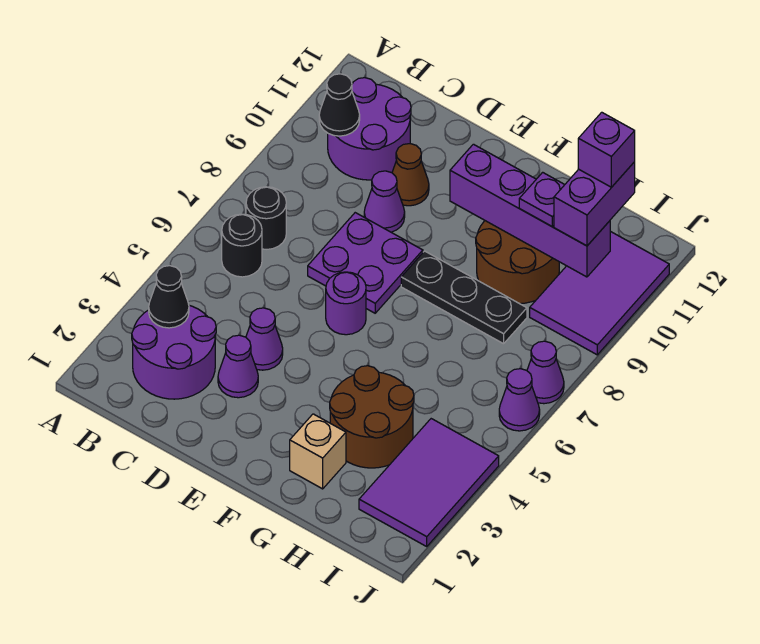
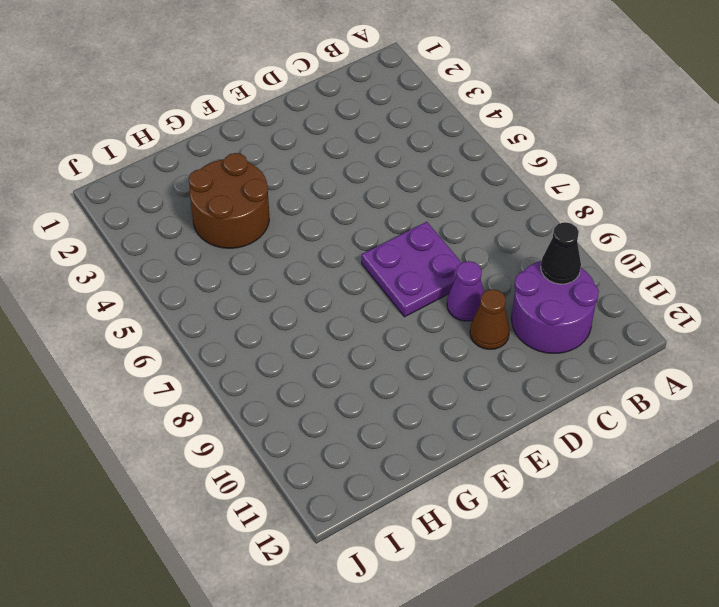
none -> purple round brick B2:C3 level 1
none -> black round brick B6 level 1
none -> black round brick B7 level 1

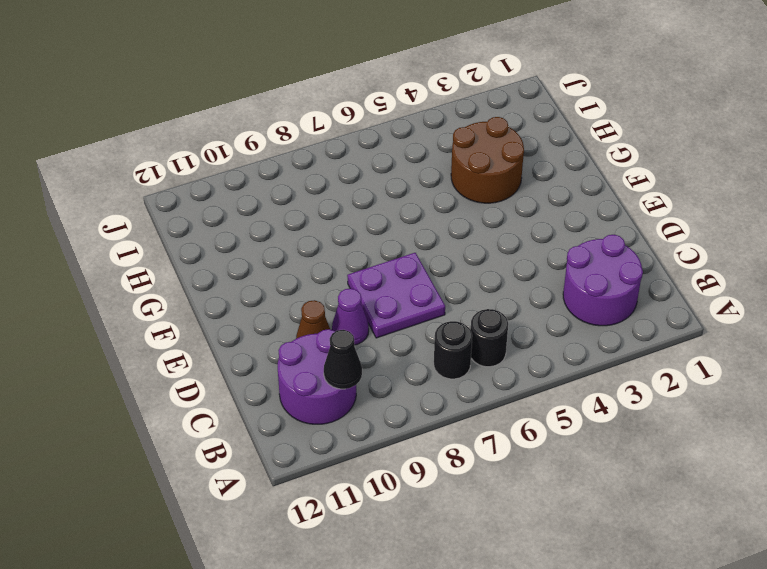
none -> purple cone D3 level 1
none -> purple cone D4 level 1
none -> purple round brick E6 level 1

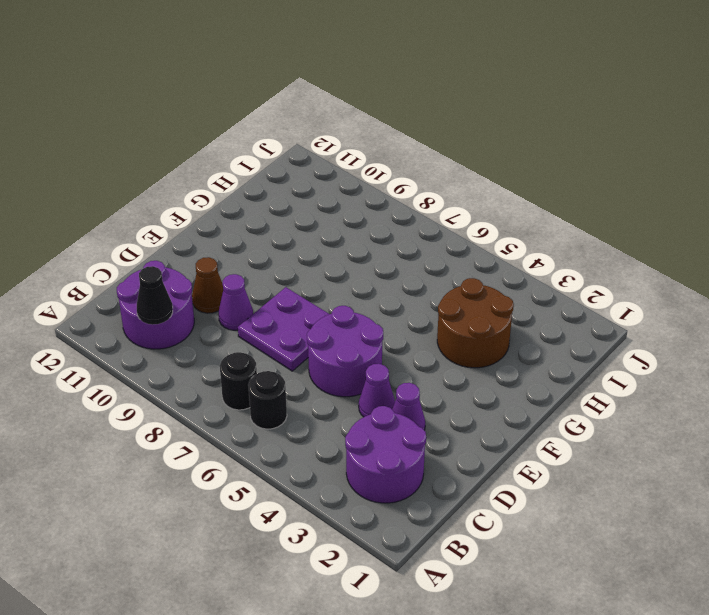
purple round brick D5:E6 level 1 -> purple round brick E6 level 1
none -> black plate F8:H8 level 1
none -> tan brick G2 level 1
none -> brown round brick G9:H10 level 1

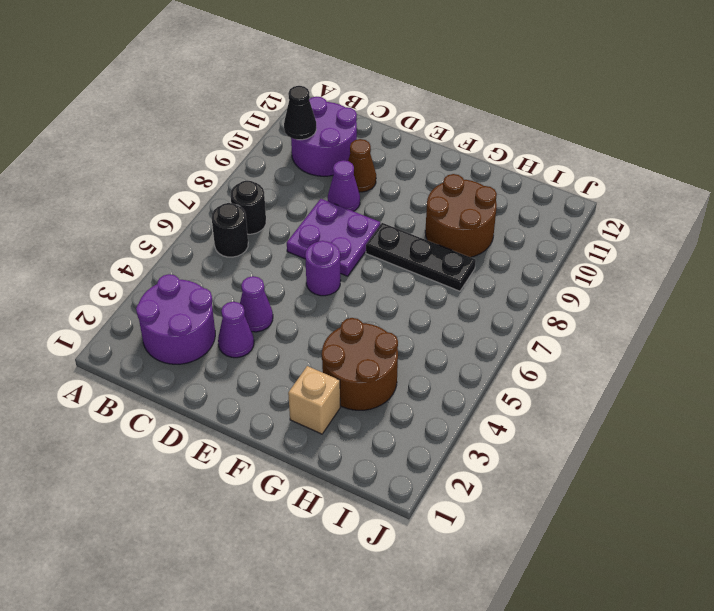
none -> purple tile I2:J4 level 1
none -> purple tile I9:J11 level 1
none -> purple cone J6 level 1

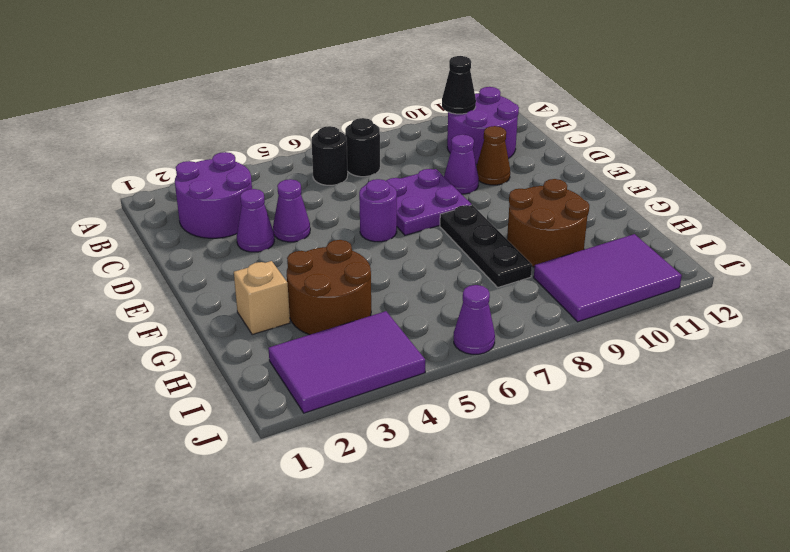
none -> purple cone J7 level 1
none -> black cone B3 level 2
none -> purple brick F10:I10 level 2

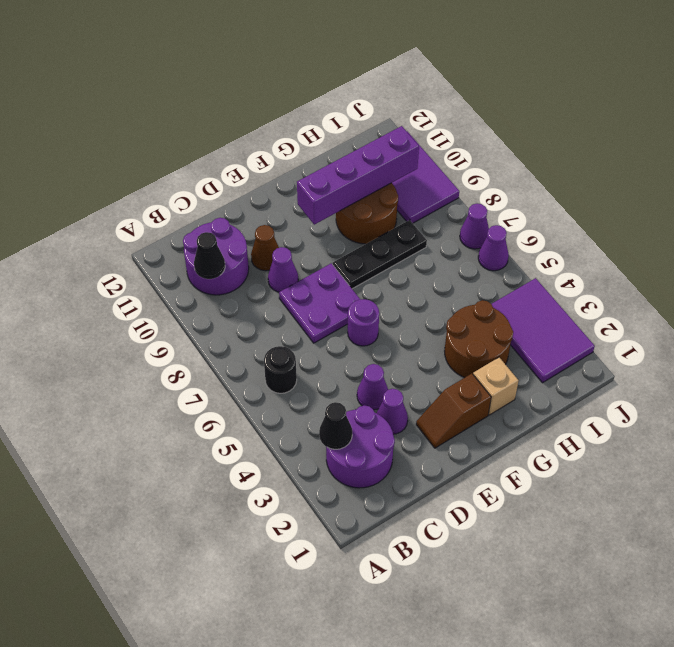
brown slope E2:F2 level 1 top F -> none
none -> black round brick B7 level 1
none -> purple plate H10 level 3
none -> purple brick I10:I11 level 3

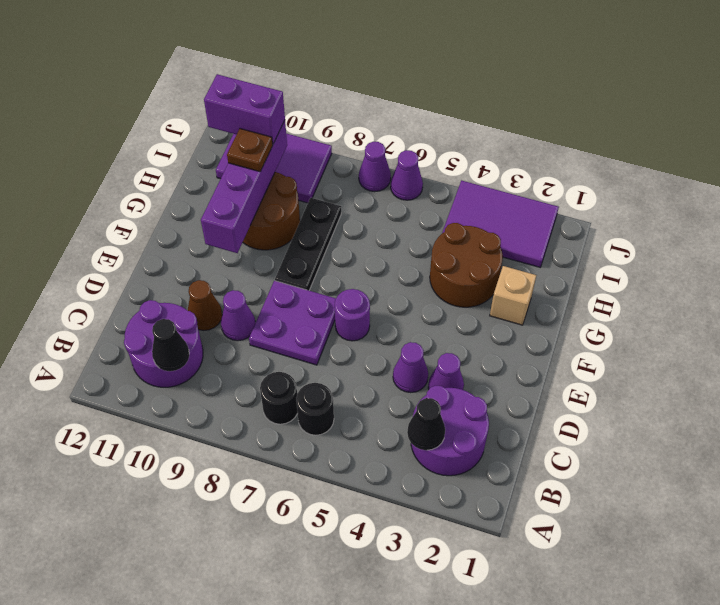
brown plate H10 level 3 -> purple plate H10 level 3
none -> purple brick I11 level 4

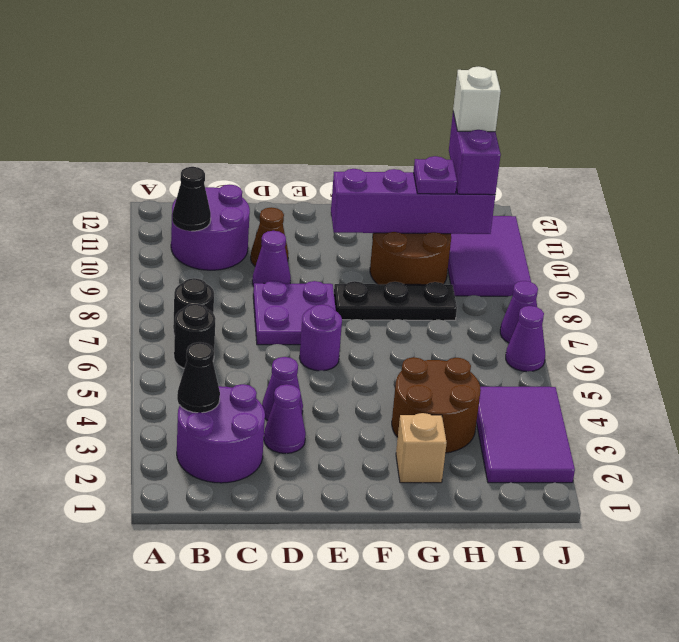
white brick I11 level 4 -> purple brick I11 level 4

